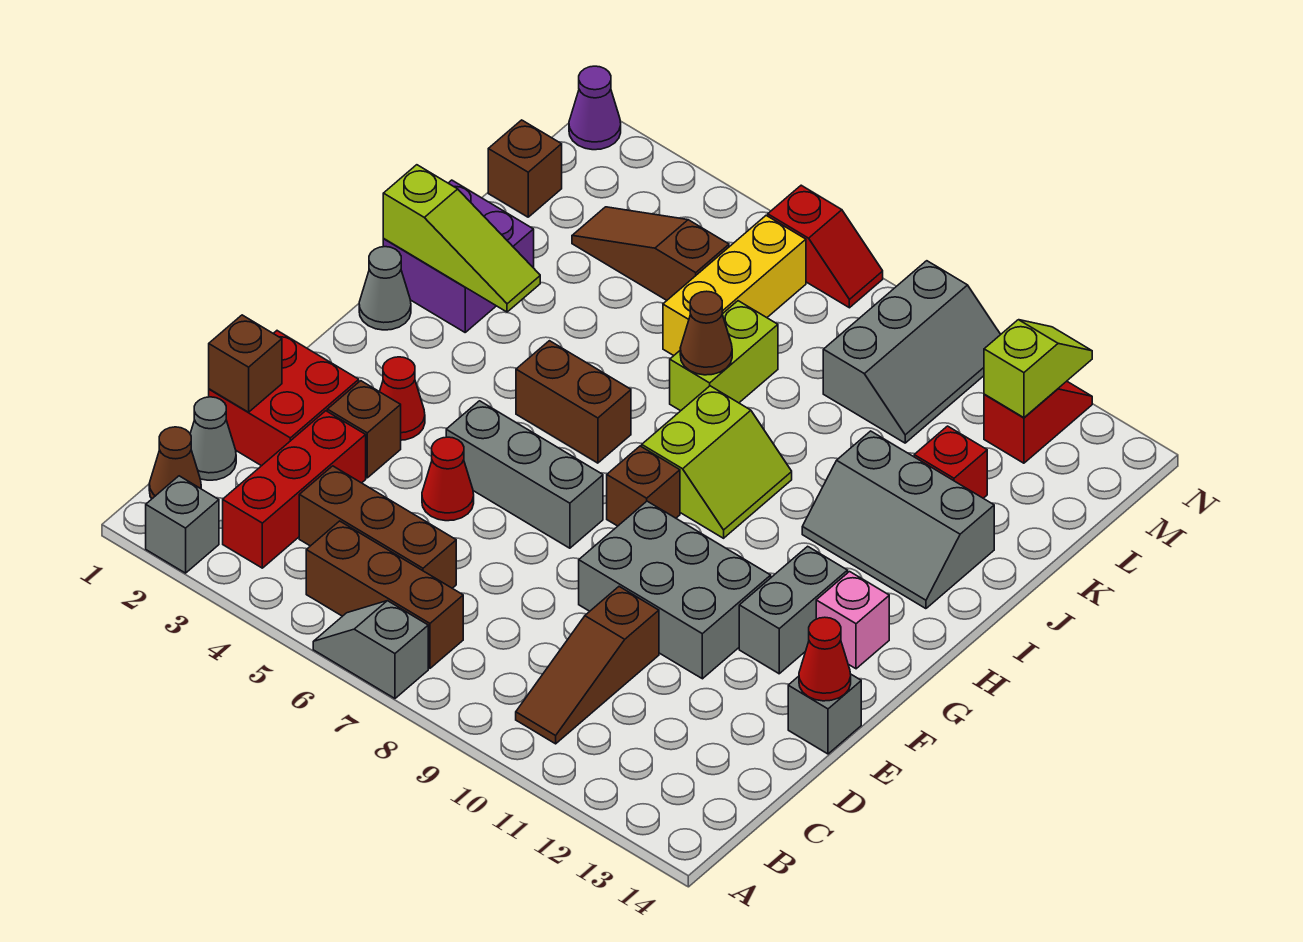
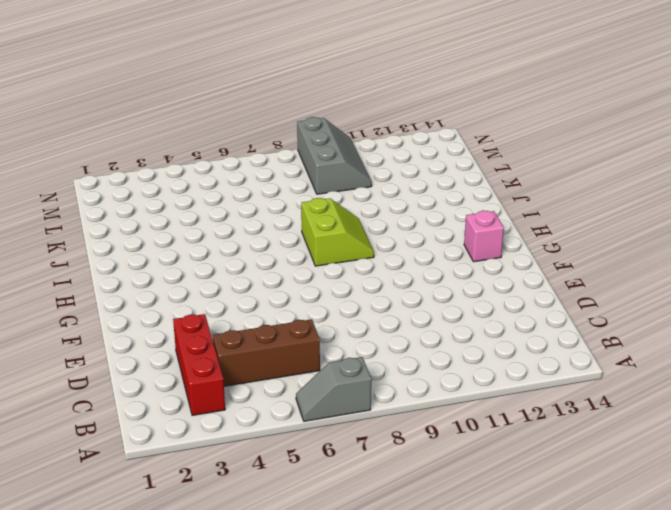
none -> grey brick A2 level 1
none -> brown cone B1 level 1
none -> brown brick B5:B7 level 1
none -> brown slope B10:D10 level 1 top D

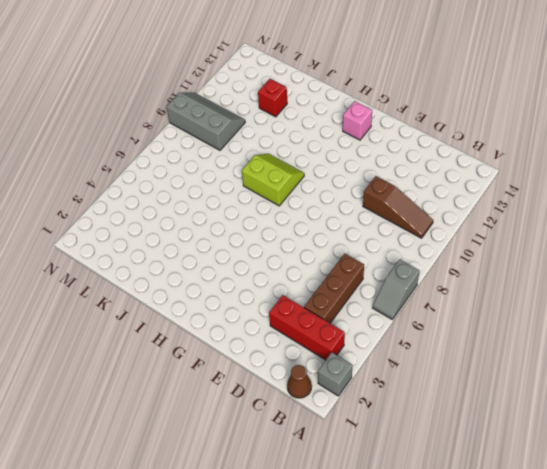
none -> brown brick B5:B7 level 1
none -> grey cone C1 level 1
none -> red brick D1:E2 level 1
none -> brown brick E3 level 1

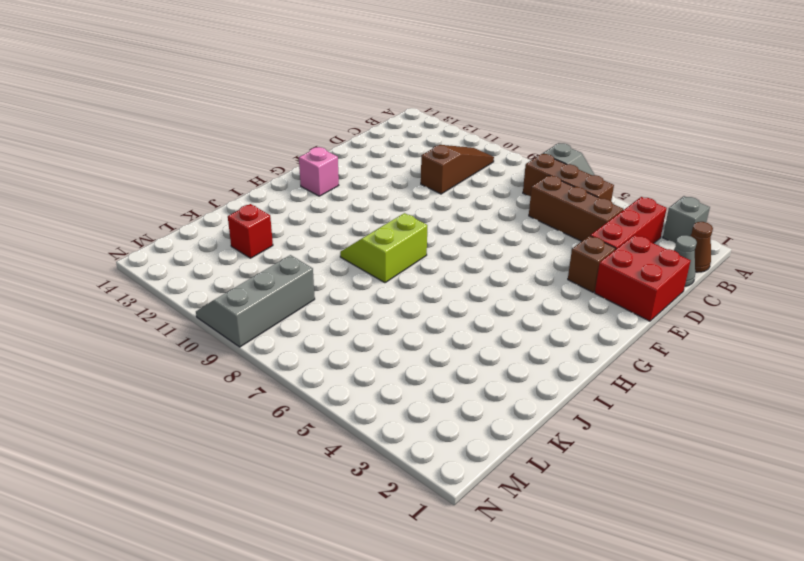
none -> red cone E5 level 1
none -> grey brick E9:F11 level 1
none -> grey brick E14 level 1
none -> red cone F3 level 1

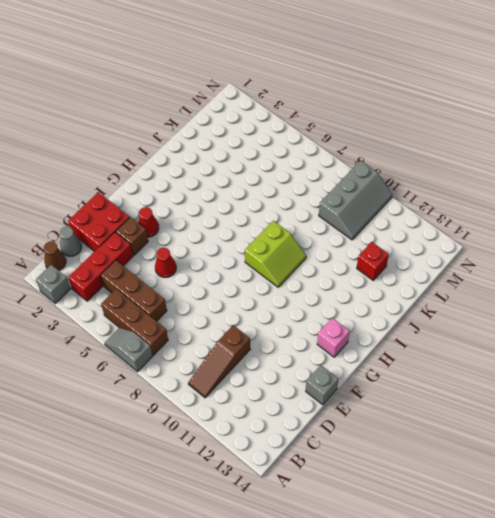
none -> grey brick E9:F11 level 1
none -> grey brick F5:F7 level 1
none -> grey brick F12:G12 level 1
none -> brown brick G8 level 1

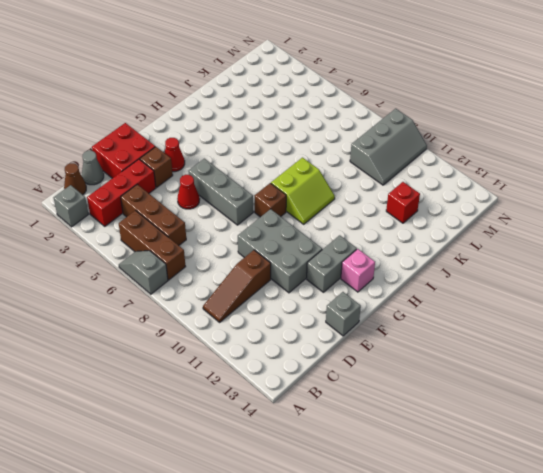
none -> grey cone H1 level 1
none -> brown brick H5:H6 level 1
none -> purple brick I1:J2 level 1
none -> grey slope I11:J13 level 1 top J

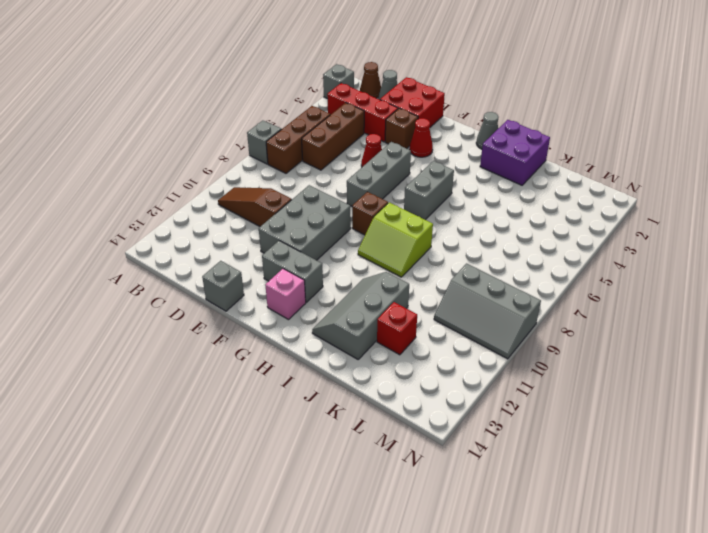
grey brick H5:H6 level 1 -> brown brick H5:H6 level 1
none -> lime brick J7:K7 level 1
none -> yellow brick K6:M6 level 1
none -> brown brick L1 level 1
none -> brown slope L3:L5 level 1 top 5

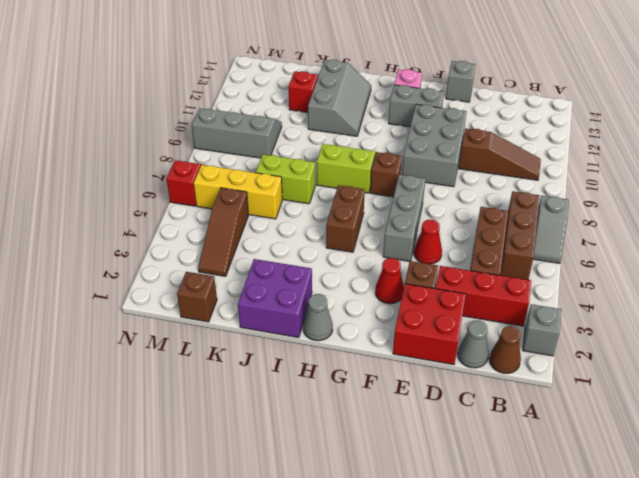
none -> red slope M12:N12 level 1 top M
none -> purple cone N1 level 1
none -> brown brick D1 level 2
none -> red cone E14 level 2

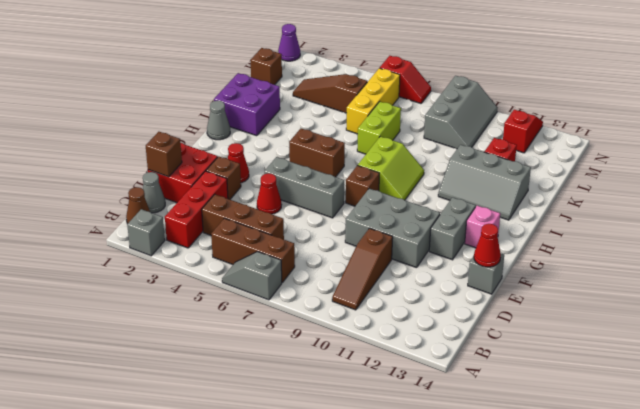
none -> lime slope I1:I3 level 2 top 1
none -> brown cone J7 level 2
none -> lime slope M12:N12 level 2 top M

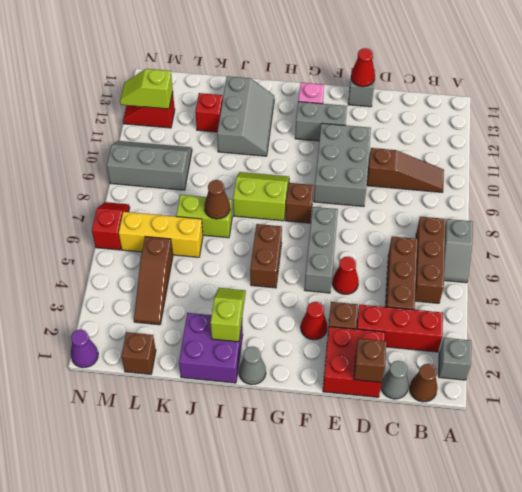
lime slope I2:I3 level 2 top 2 -> lime slope I1:I3 level 2 top 1

